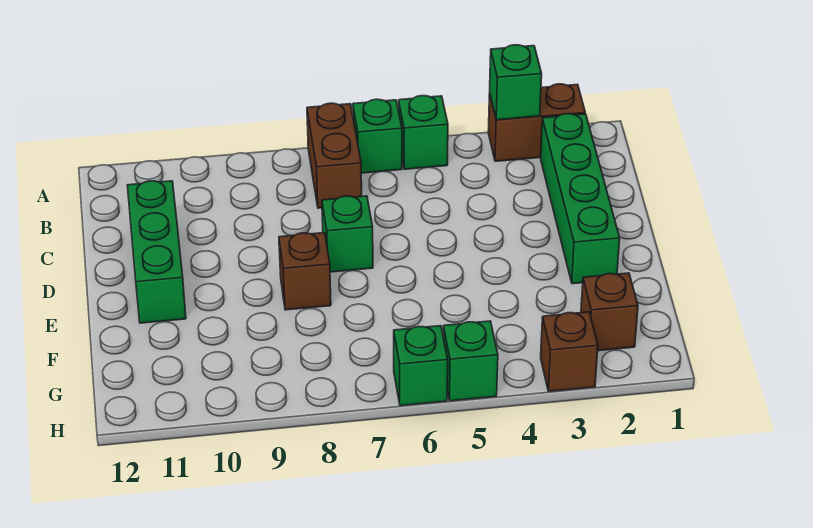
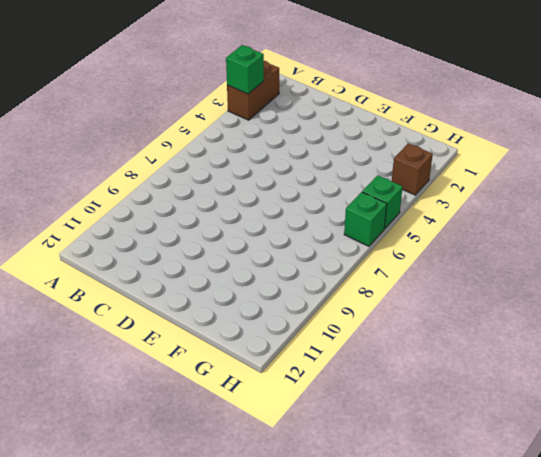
none -> green brick A5 level 1
none -> green brick A6 level 1
none -> brown brick A7:B7 level 1

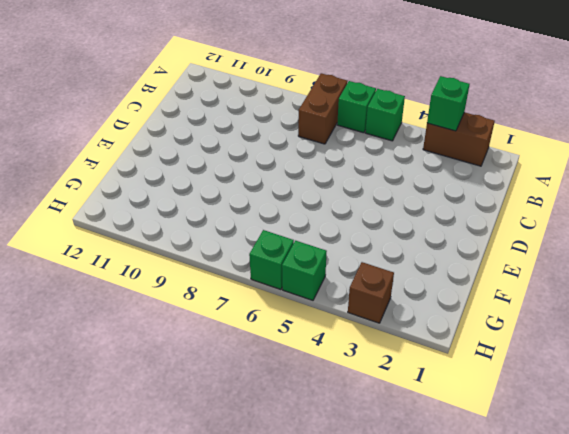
none -> green brick B2:E2 level 1
none -> green brick C11:E11 level 1
none -> green brick D7 level 1

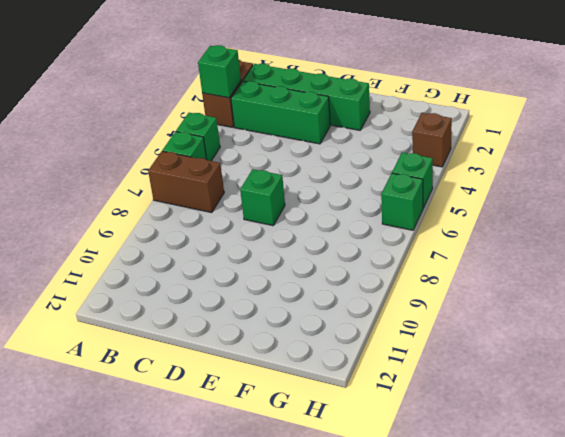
green brick B3:D3 level 1 -> green brick C11:E11 level 1
none -> brown brick E8 level 1
none -> brown brick G2 level 1

